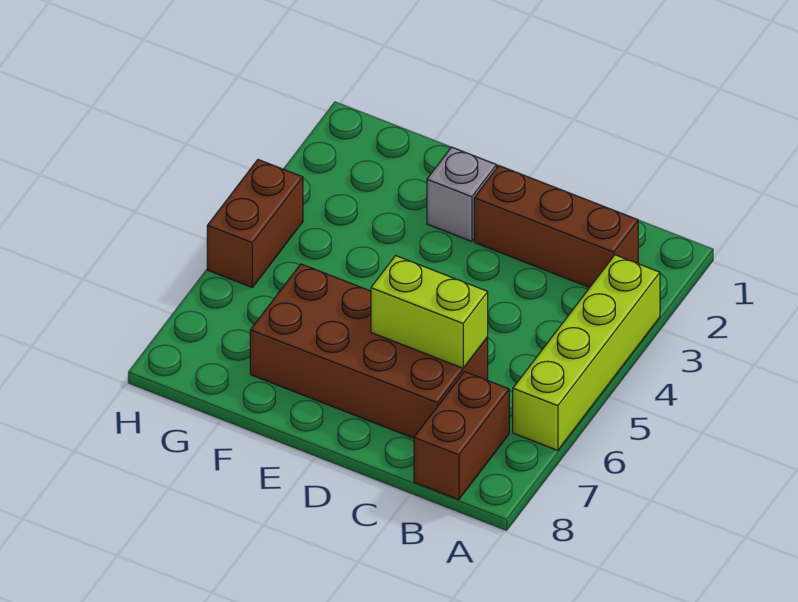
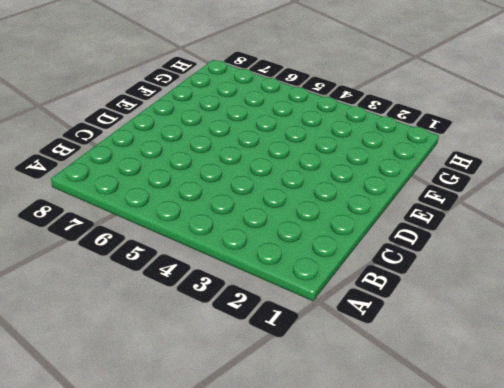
none -> lime brick A3:A6 level 1
none -> brown brick B2:D2 level 1

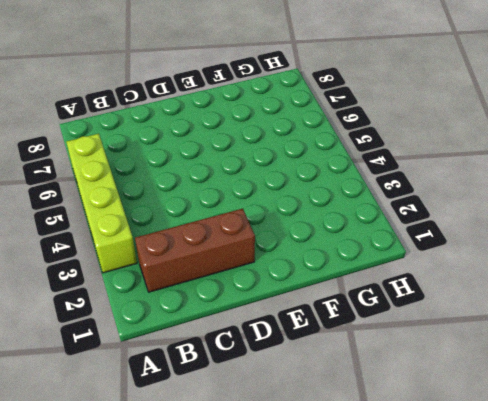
none -> brown brick B7:B8 level 1
none -> brown brick C6:F7 level 1

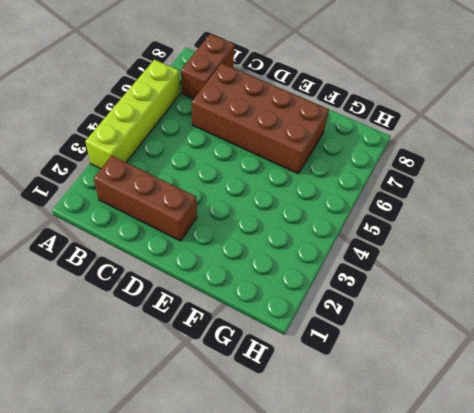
none -> grey brick E2 level 1
none -> brown brick H4:H5 level 1

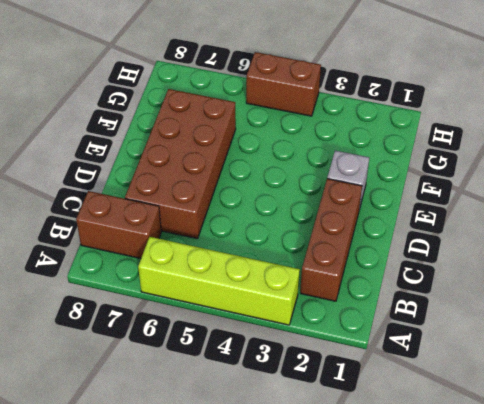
none -> lime brick C6:D6 level 2

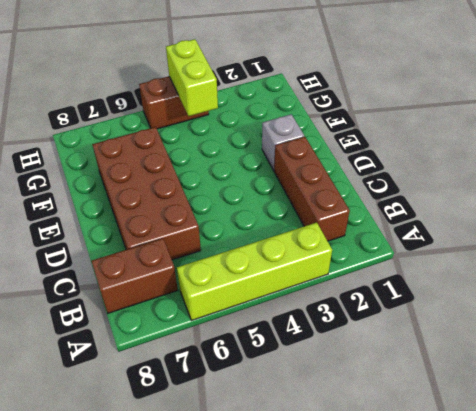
lime brick G4:H4 level 2 -> lime brick C6:D6 level 2

